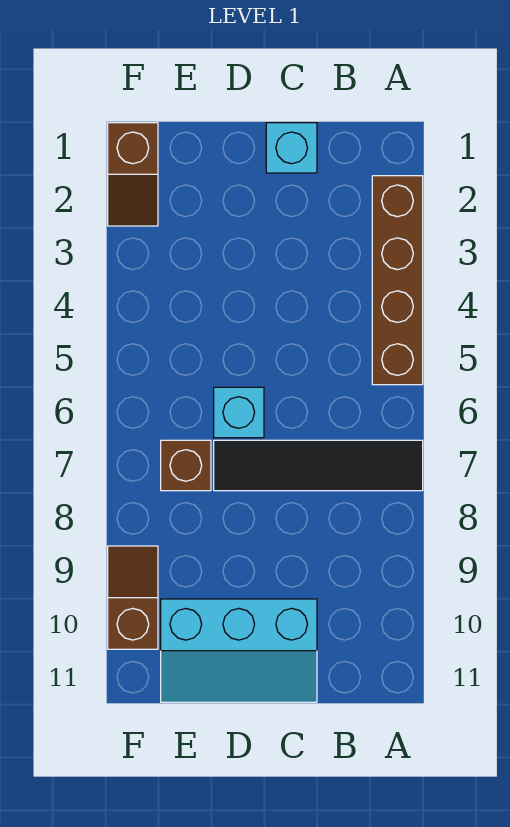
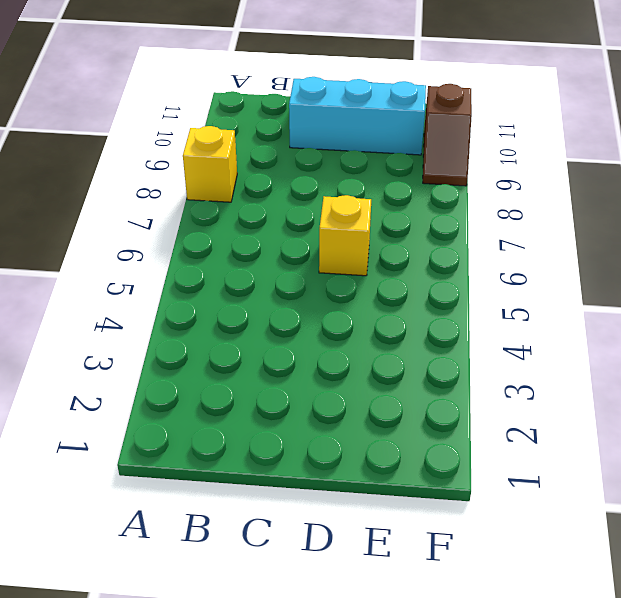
yellow brick A8 level 1 -> none
yellow brick D6 level 1 -> cyan brick D6 level 1
none -> brown brick A2:A5 level 1
none -> black tile A7:D7 level 1

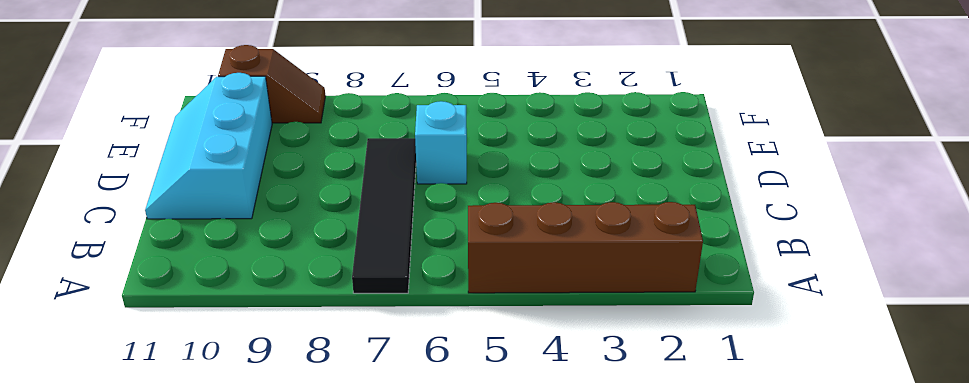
none -> cyan brick C1 level 1
none -> brown brick E7 level 1

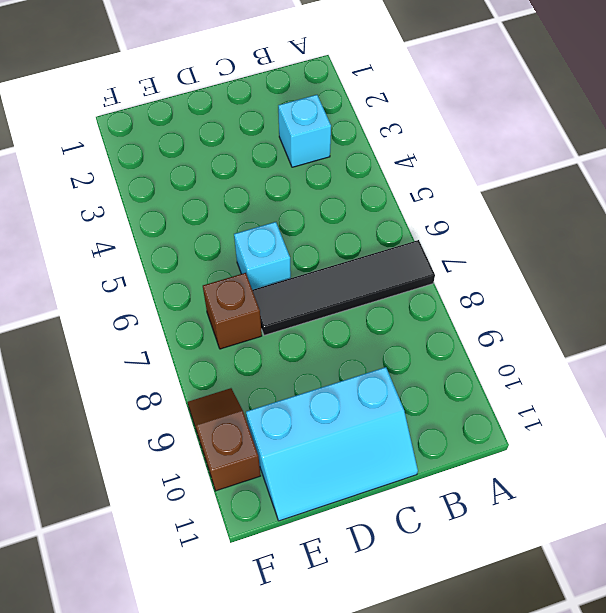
cyan brick B3 level 1 -> cyan brick C1 level 1
none -> brown brick A2:A5 level 1
none -> brown slope F1:F2 level 1 top 1

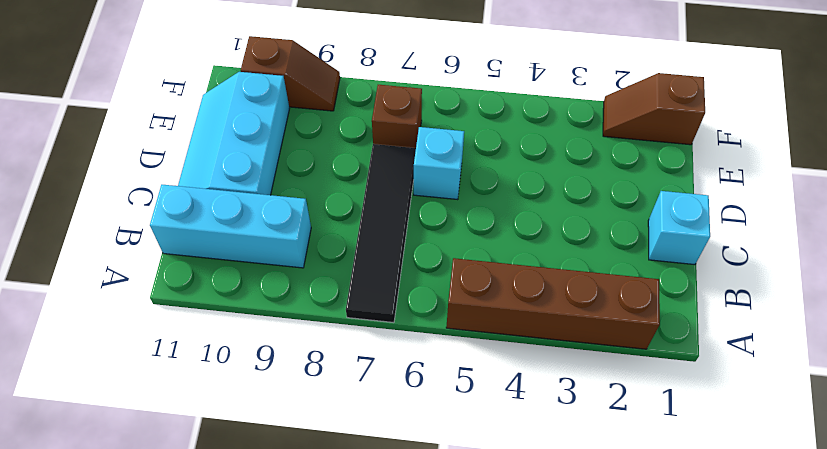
cyan brick B9:B11 level 1 -> none

